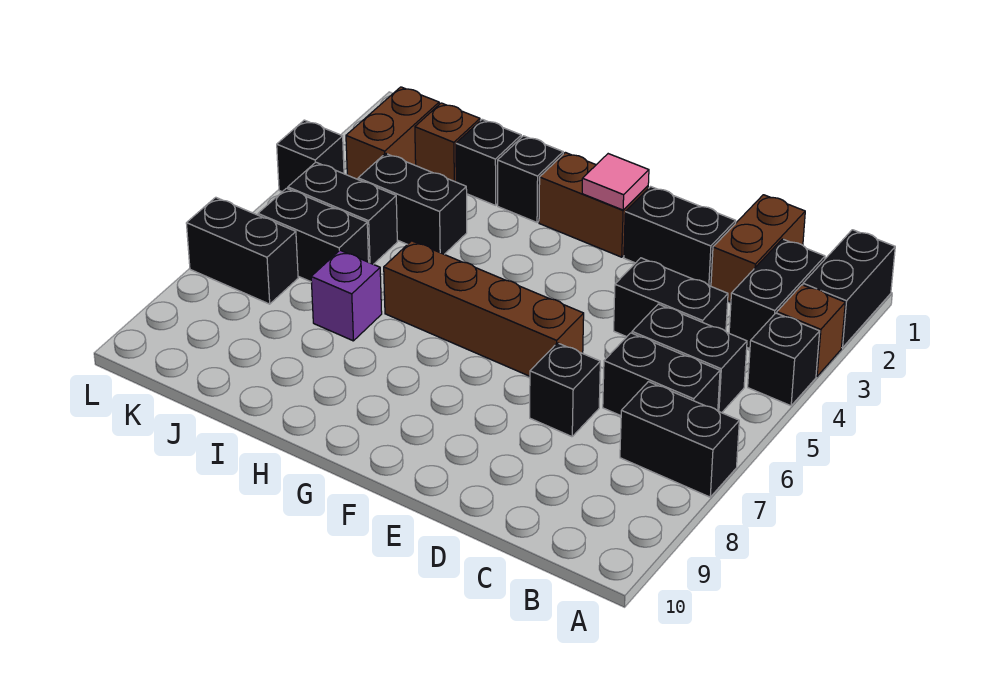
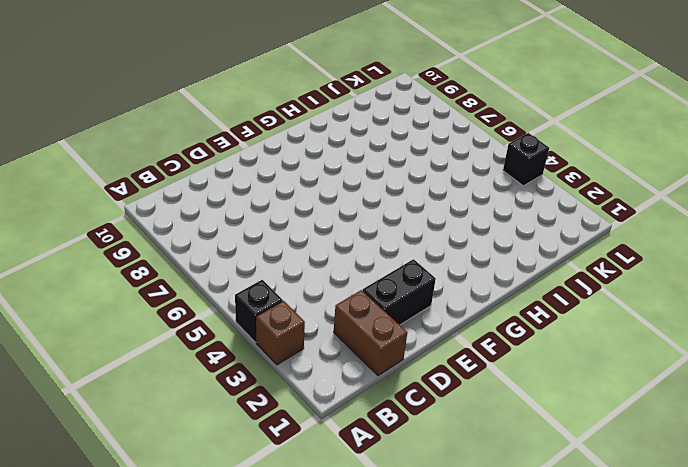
none -> black brick A1:A2 level 1
none -> black brick A7:B7 level 1
none -> black brick B2:B3 level 1

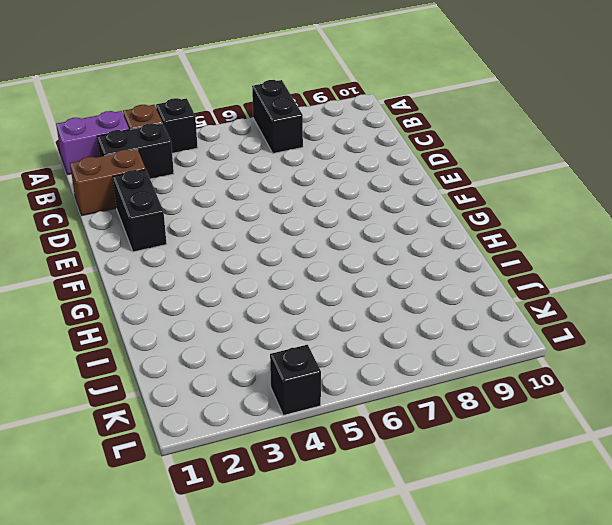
purple brick A1:A2 level 1 -> black brick A1:A2 level 1
none -> black brick B5:C5 level 1
none -> black brick B6:C6 level 1
none -> black brick C4:D4 level 1

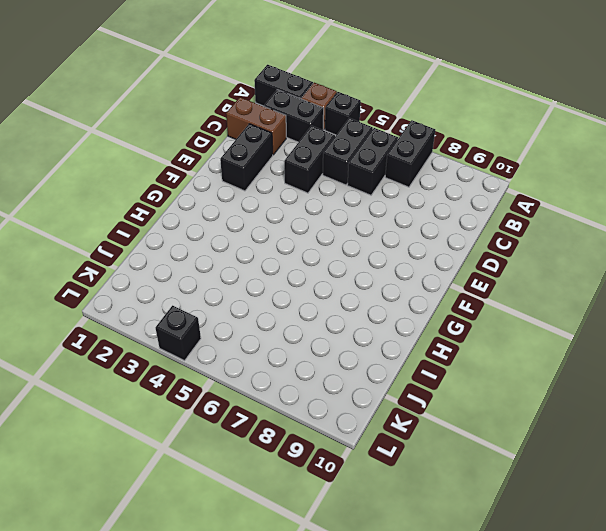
none -> black brick D7 level 1
none -> brown brick E6:H6 level 1
none -> brown brick F2:G2 level 1

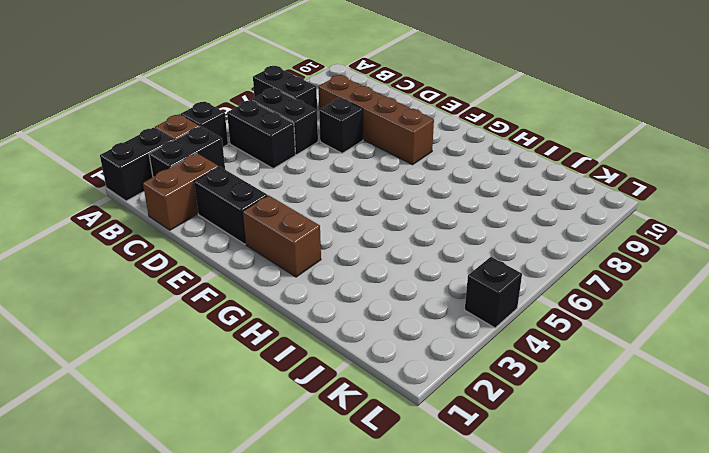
brown brick C8:F8 level 1 -> brown brick E6:H6 level 1
none -> black brick C4:D4 level 1
none -> black brick H2 level 1
none -> black brick I2 level 1

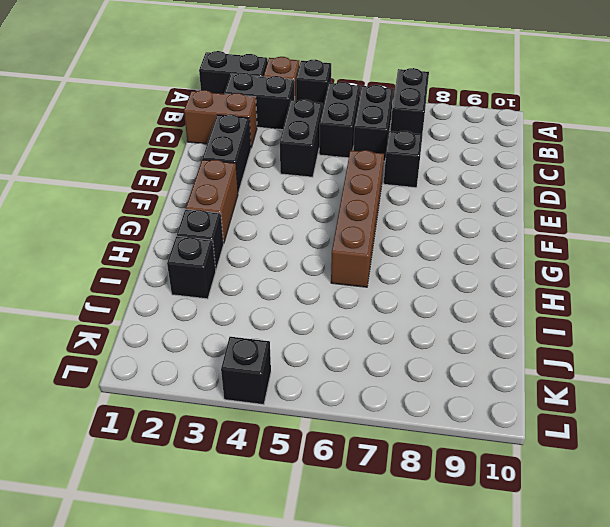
none -> black brick I4:J4 level 1
none -> purple brick I7 level 1
none -> brown brick J2 level 1

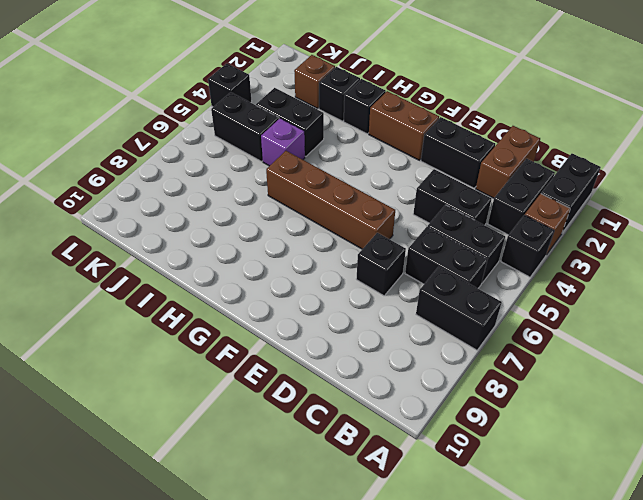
purple brick I5 level 1 -> purple brick I7 level 1
none -> black brick J6:K6 level 1
none -> brown brick K2:K3 level 1
none -> black brick K7:L7 level 1

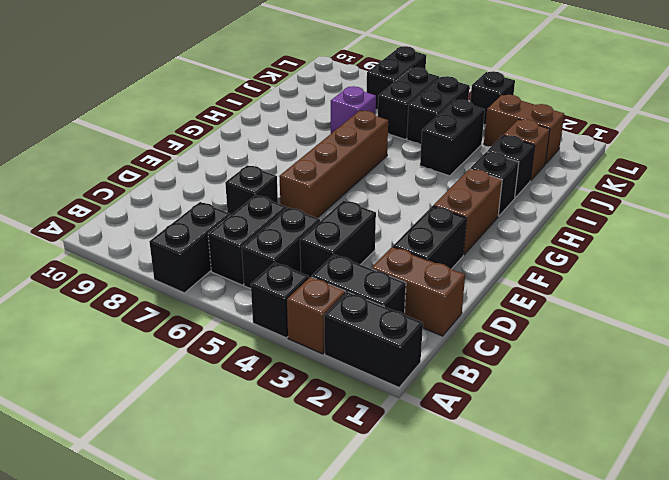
none -> pink tile F2 level 2

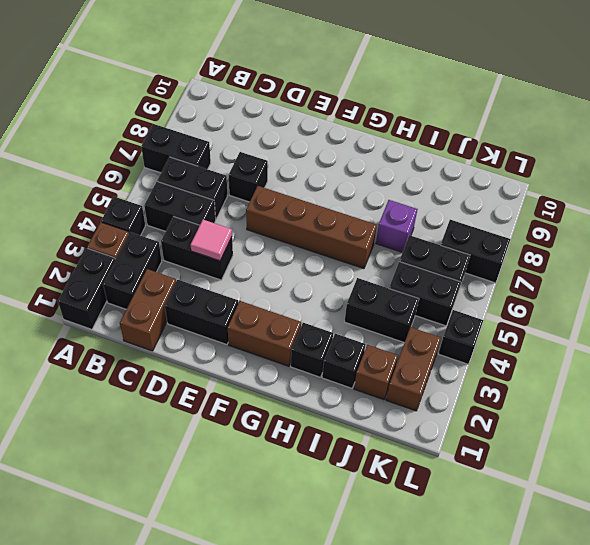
pink tile D4 level 2 -> pink tile F2 level 2

